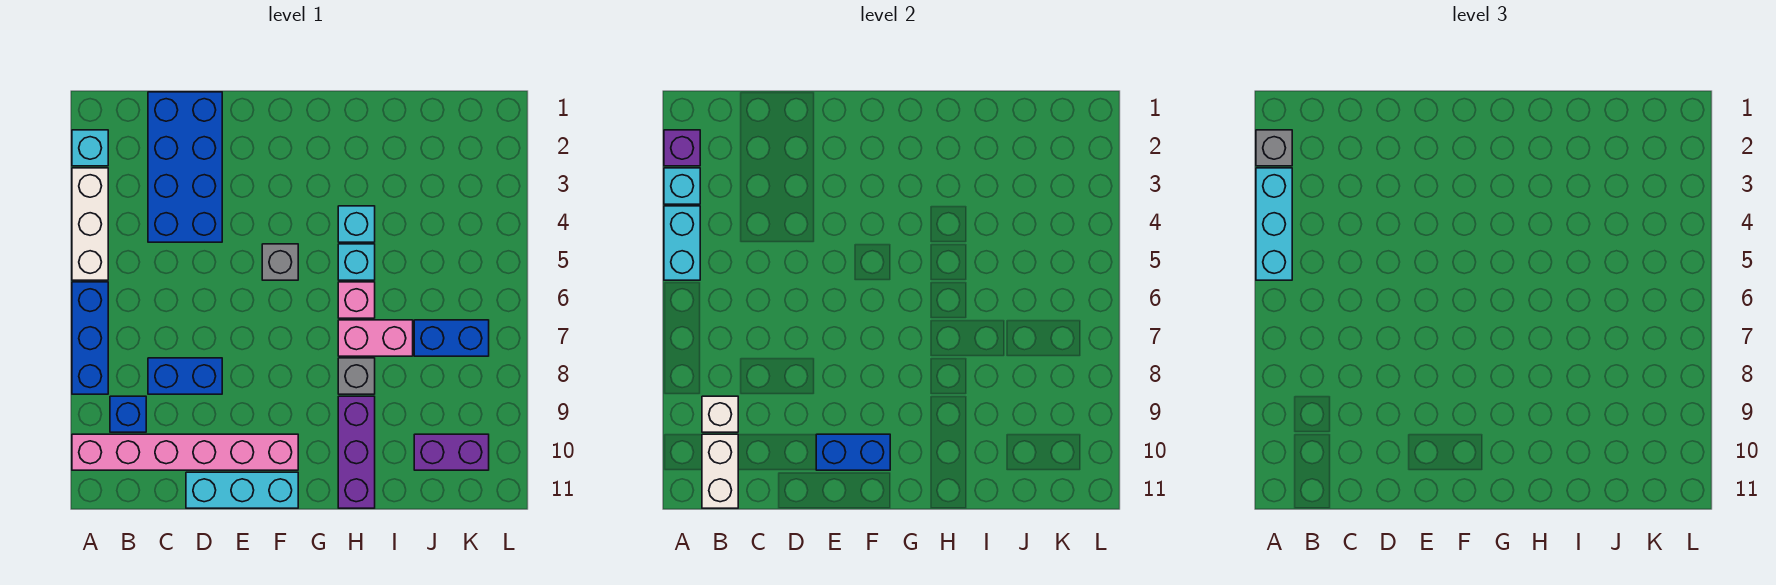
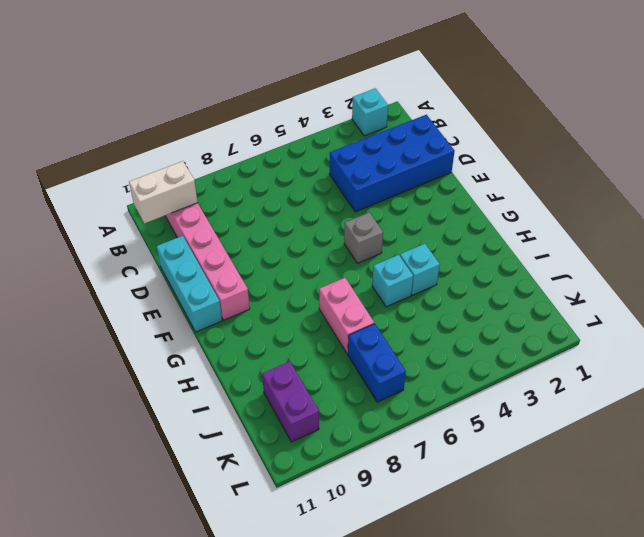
none -> white brick A3:A5 level 1
none -> blue brick A6:A8 level 1
none -> blue brick B9 level 1

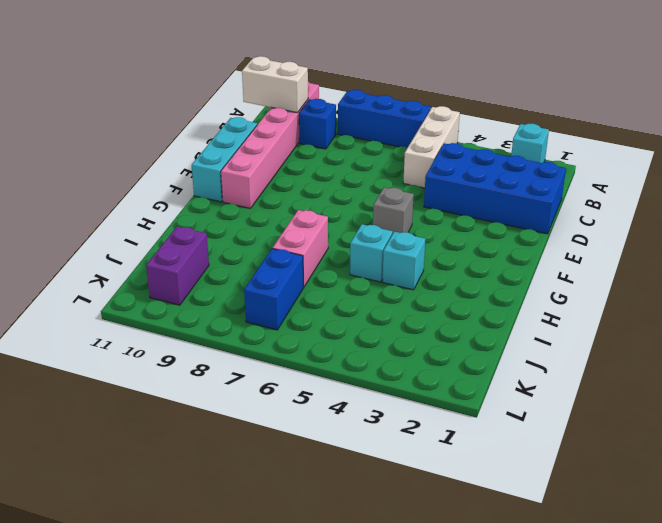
white brick A5:C5 level 1 -> white brick A3:A5 level 1
none -> blue brick C8:D8 level 1
none -> pink brick H6 level 1
none -> grey brick H8 level 1

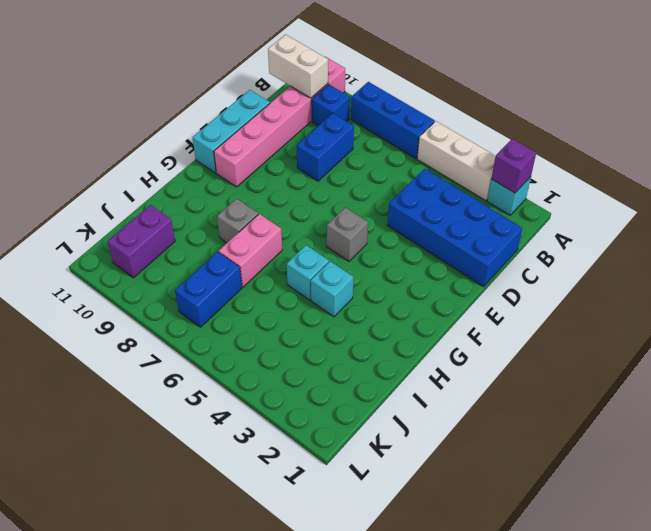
none -> pink brick H6 level 1
none -> purple brick H9:H11 level 1
none -> cyan brick A3 level 2

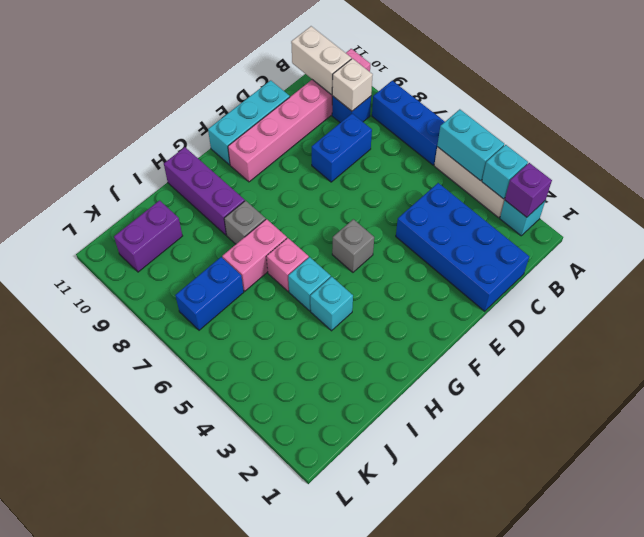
none -> blue brick E10:F10 level 2
none -> grey brick A2 level 3
none -> cyan brick A3:A5 level 3

